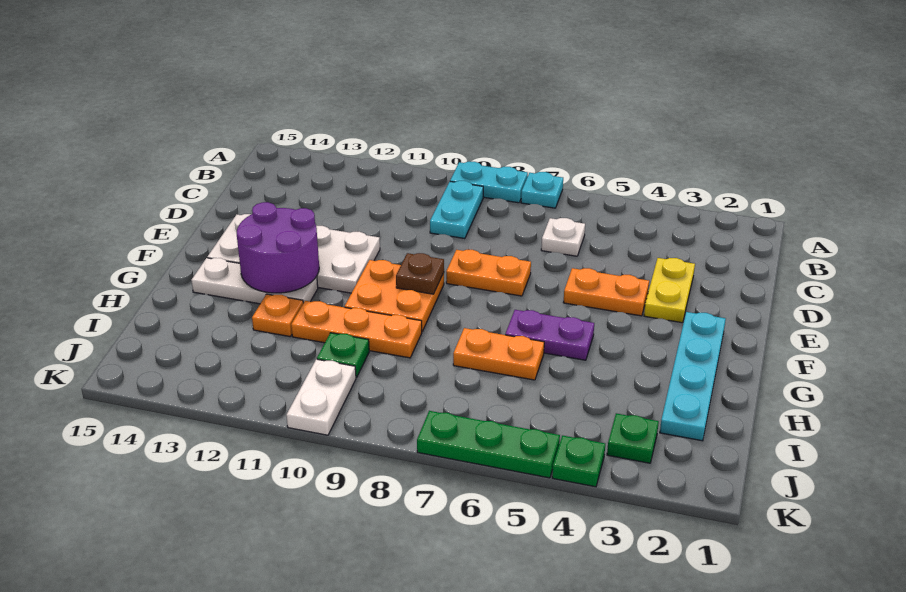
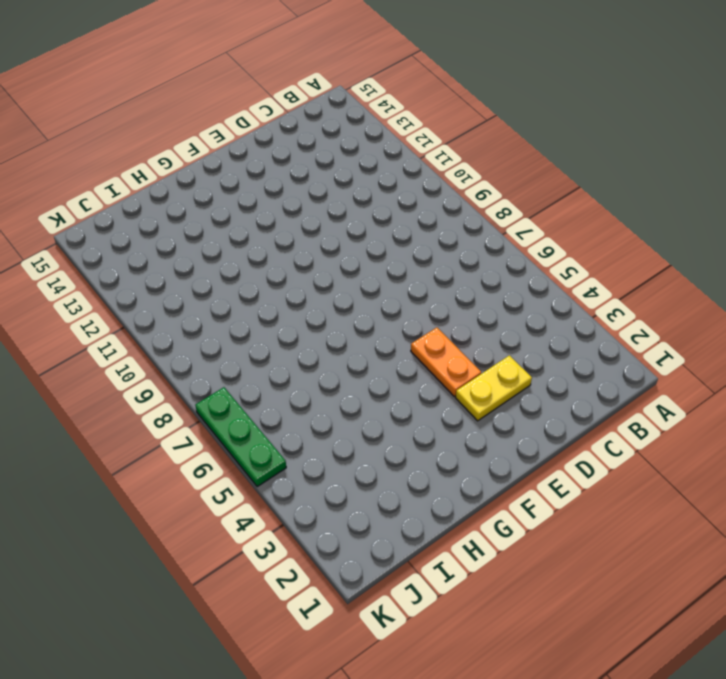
none -> cyan plate A7 level 1
none -> cyan plate A8:A9 level 1
none -> cyan plate B9:C9 level 1

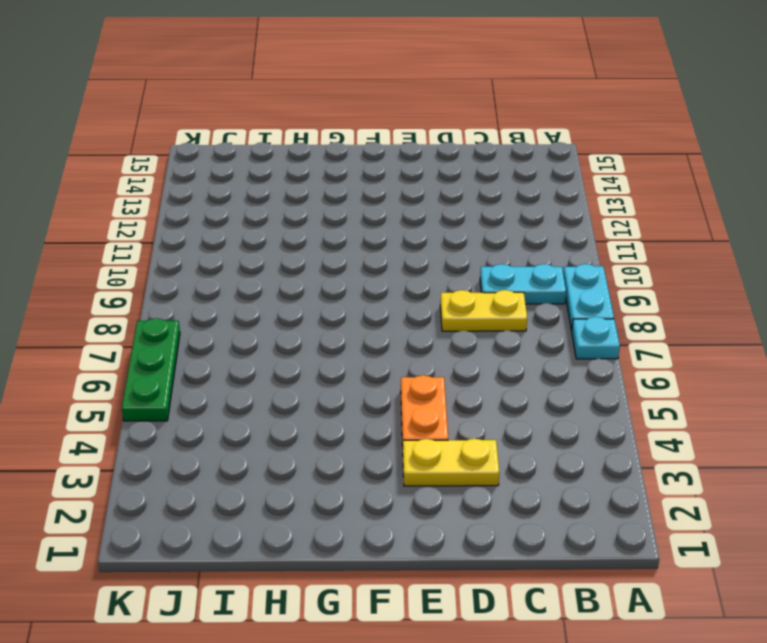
yellow plate C8:D8 level 1 -> none
none -> white plate C6 level 1
none -> orange plate E7:E8 level 1
none -> white plate E11:F14 level 1

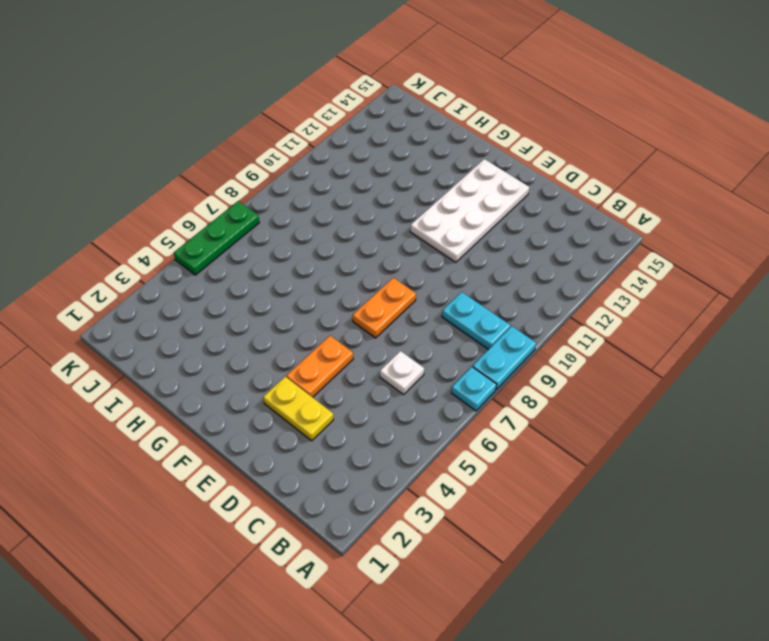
none -> cyan plate F2:I2 level 1
none -> orange plate F9:G10 level 1
none -> purple plate G5:G6 level 1

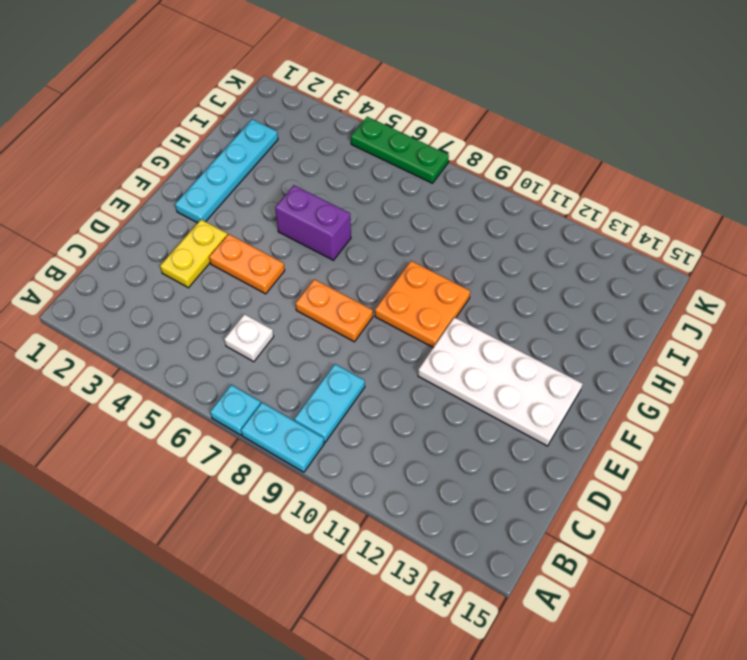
purple brick G5:G6 level 1 -> purple plate G5:G6 level 1
none -> white plate G12:G14 level 1
none -> orange plate H6:H7 level 1
none -> orange plate H9:H11 level 1

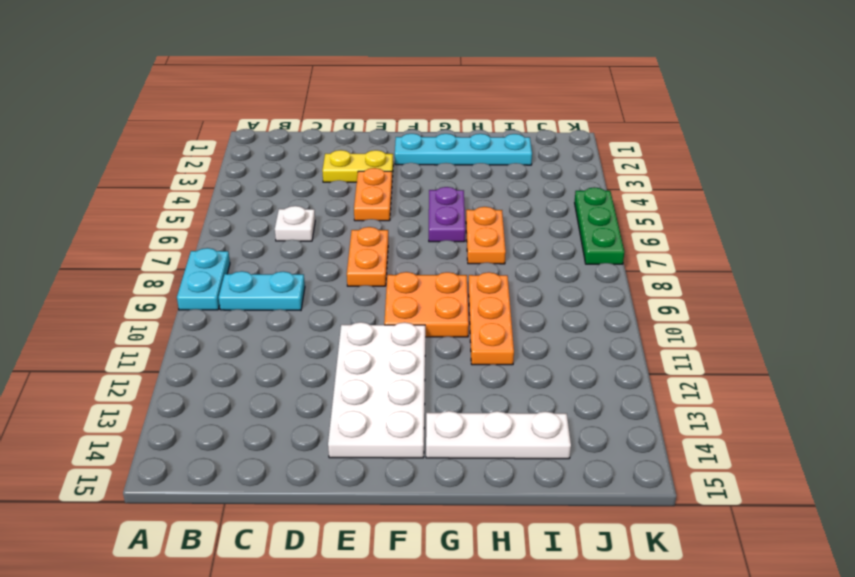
white plate G14:I14 level 1 -> white plate G12:G14 level 1
none -> cyan plate A7 level 1
none -> orange plate H12 level 1
none -> green plate I10 level 1

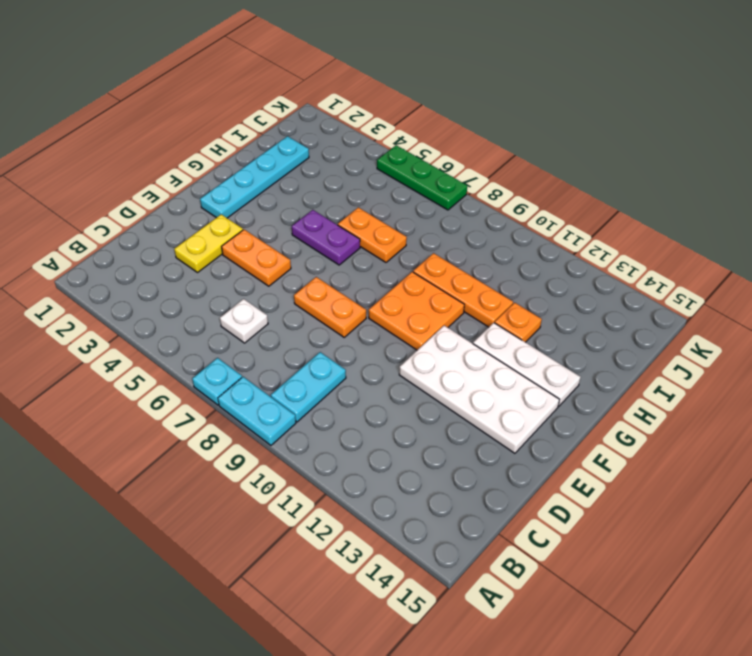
none -> green plate I10 level 1
none -> green plate J3 level 1
none -> white plate J10:K10 level 1

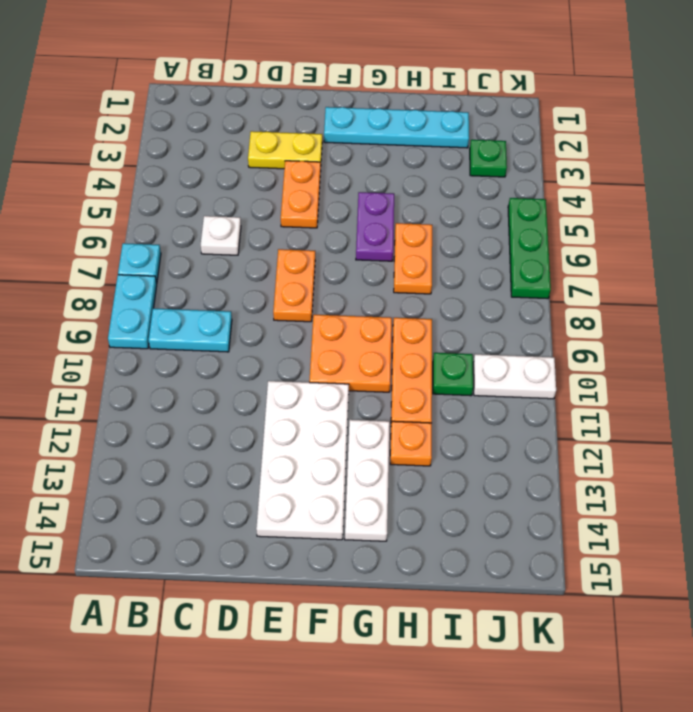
none -> green plate K4 level 1
none -> brown plate F9 level 2
none -> purple round brick F12:G13 level 2

